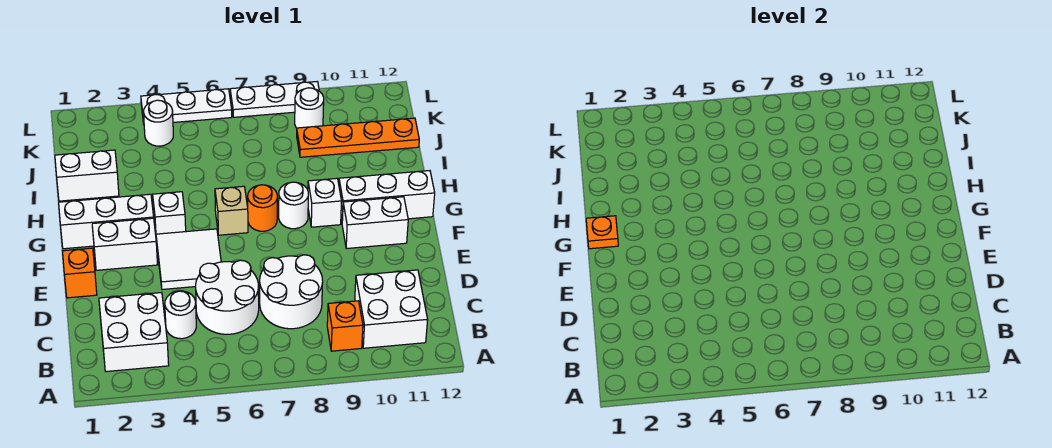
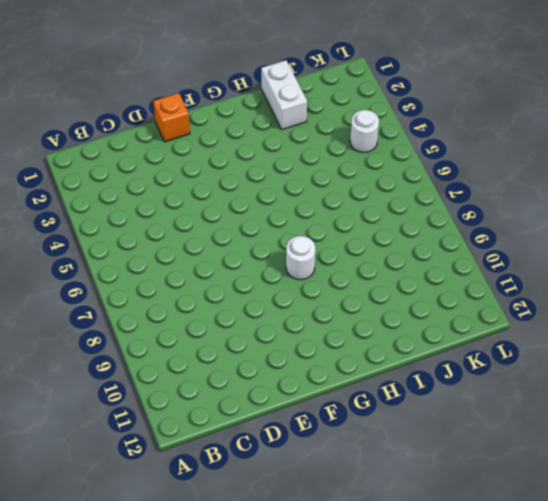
none -> white brick B2:C3 level 1
none -> orange brick B9 level 1
none -> white brick B10:C11 level 1

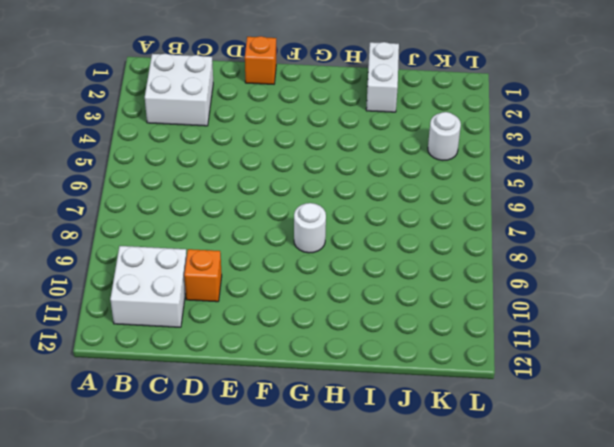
orange brick D10 level 1 -> orange brick B9 level 1
none -> white round brick C4 level 1
none -> white round brick C5:D6 level 1
none -> white round brick C7:D8 level 1

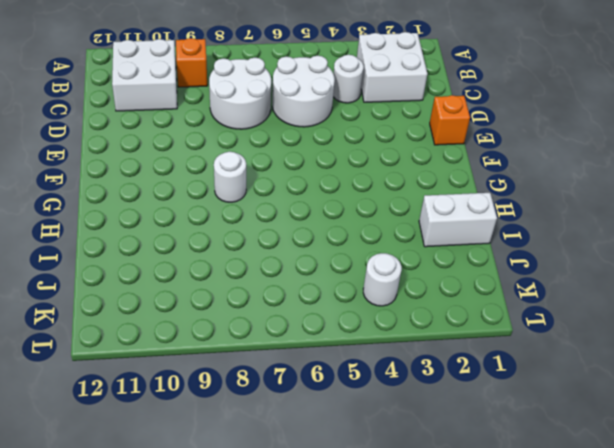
none -> white tile E4:F5 level 1
none -> white brick F2:F3 level 1
none -> white brick F10:F11 level 1

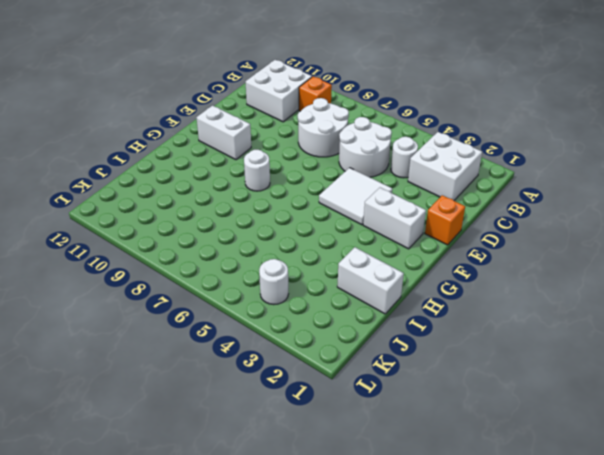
none -> white brick G1:G3 level 1
none -> white brick G4 level 1
none -> tan brick G6 level 1

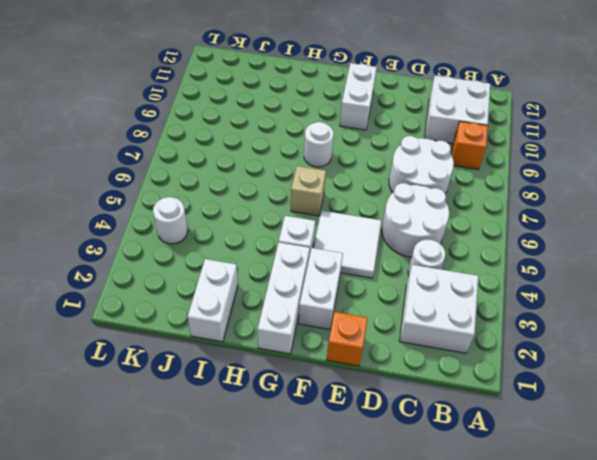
none -> orange round brick G7 level 1
none -> white brick G9 level 1
none -> white brick G10:G12 level 1

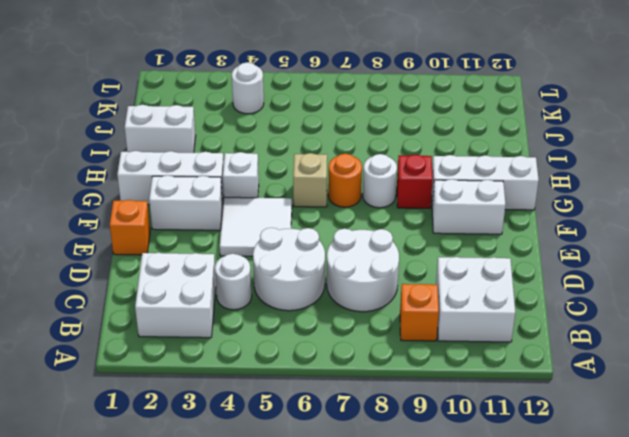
red brick G9 level 1 -> white brick G9 level 1
none -> orange plate J9:J12 level 1
none -> white round brick K9 level 1
none -> white plate L4:L6 level 1

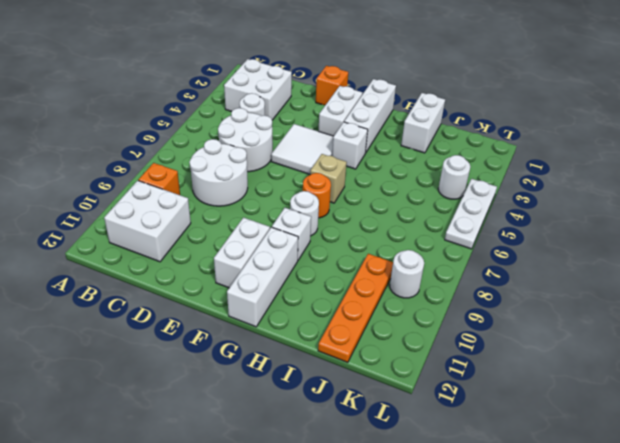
none -> white plate L7:L9 level 1
none -> orange plate G1 level 2

